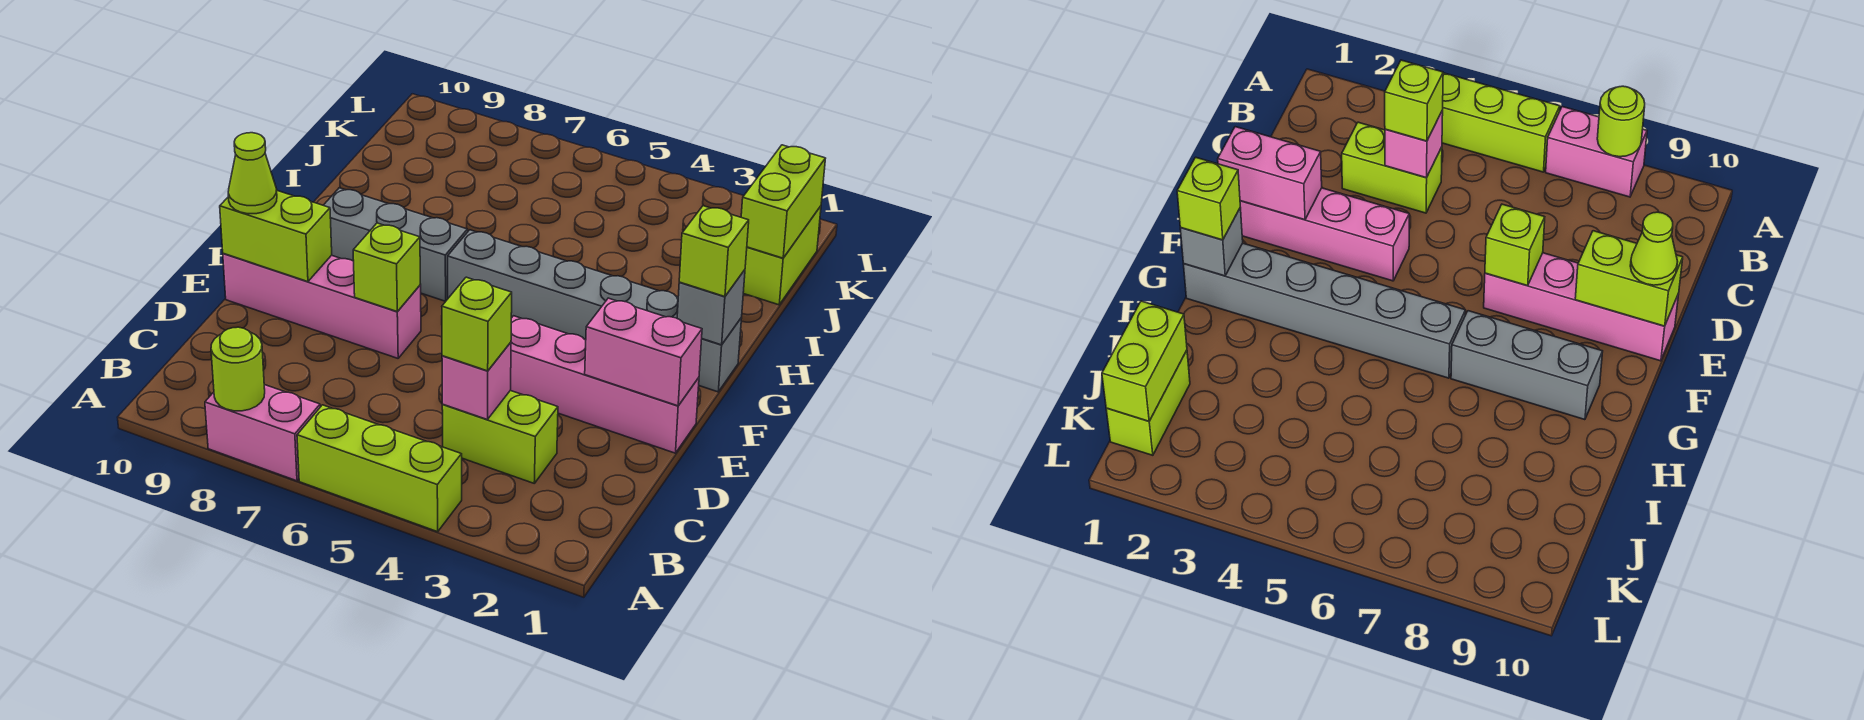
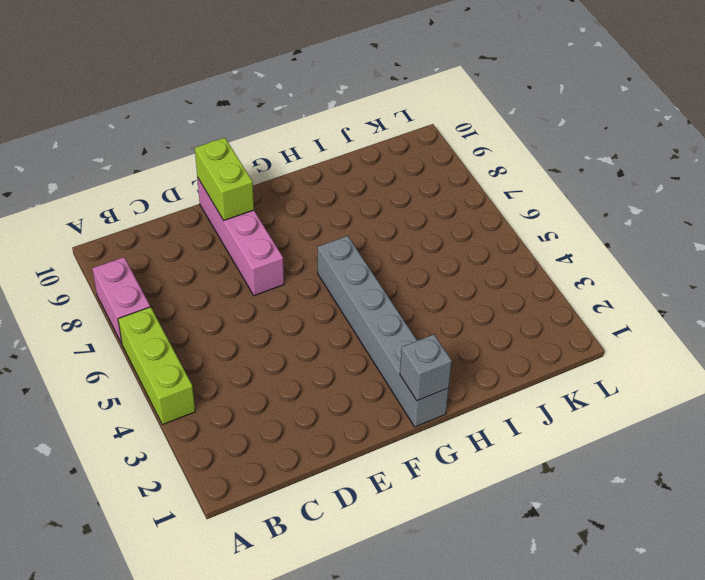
none -> lime brick C3:C4 level 1
none -> pink brick E1:E4 level 1
none -> grey brick G7:G9 level 1

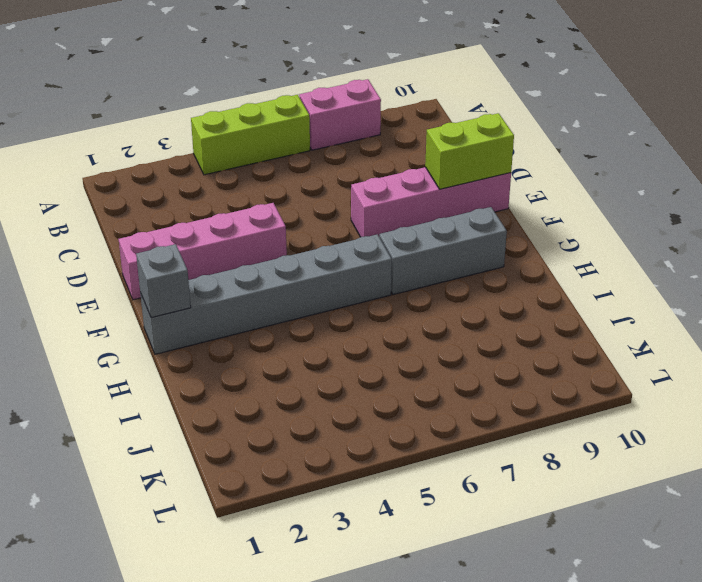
none -> lime brick C3:C4 level 1
none -> lime brick J1:K1 level 1
none -> lime round brick A8 level 2

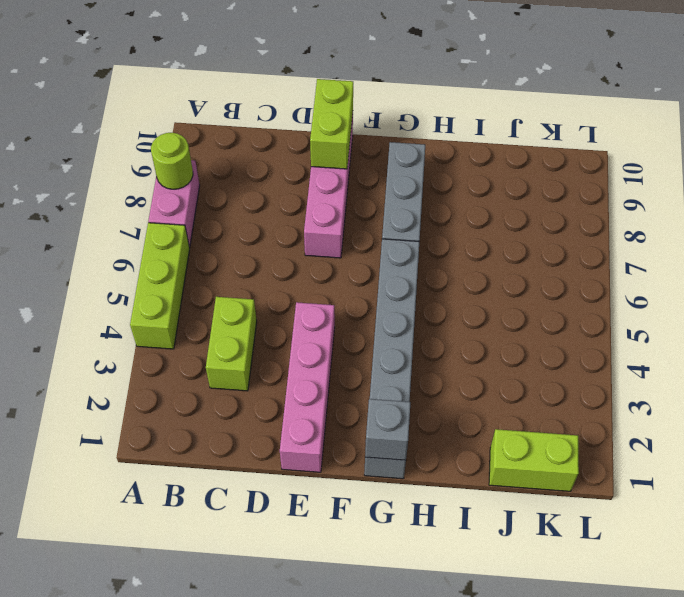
none -> pink brick C4 level 2
none -> pink brick E1:E2 level 2
none -> lime brick E7 level 2

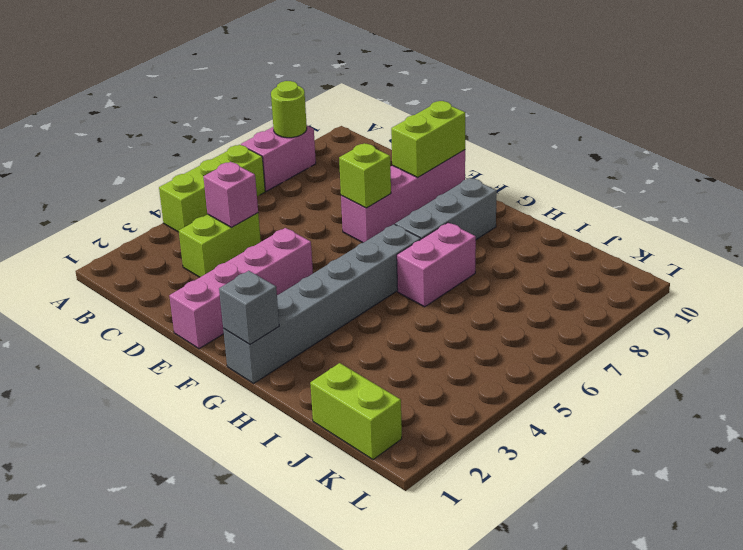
pink brick H6:H7 level 1 -> pink brick E1:E2 level 2
none -> lime brick J1:K1 level 2
none -> lime brick C4 level 3
none -> lime cone E10 level 3

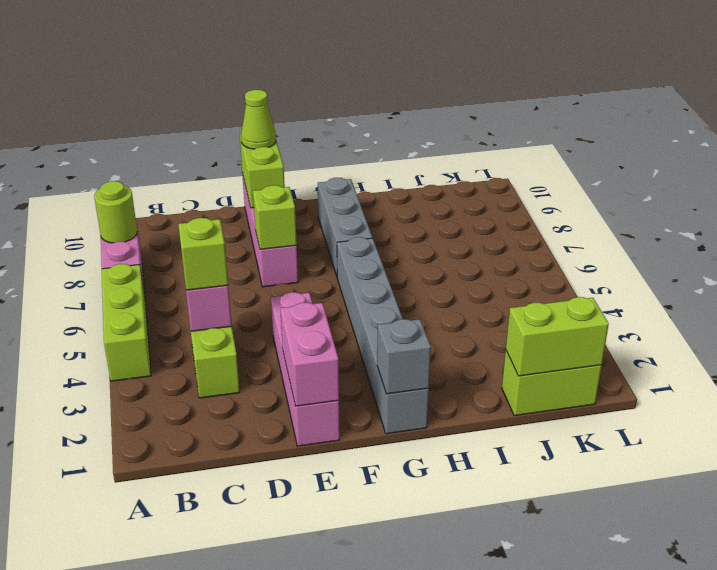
none -> lime brick G1 level 3

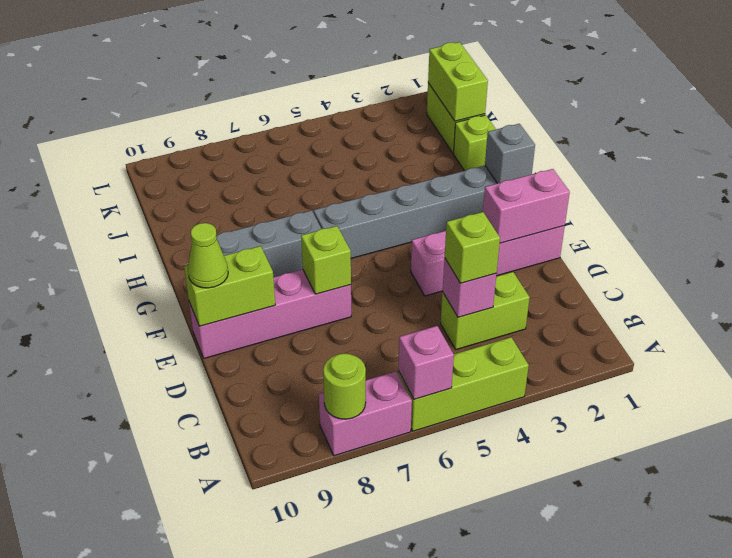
pink brick A6 level 2 -> none
lime brick I1 level 1 -> lime brick G1 level 3

